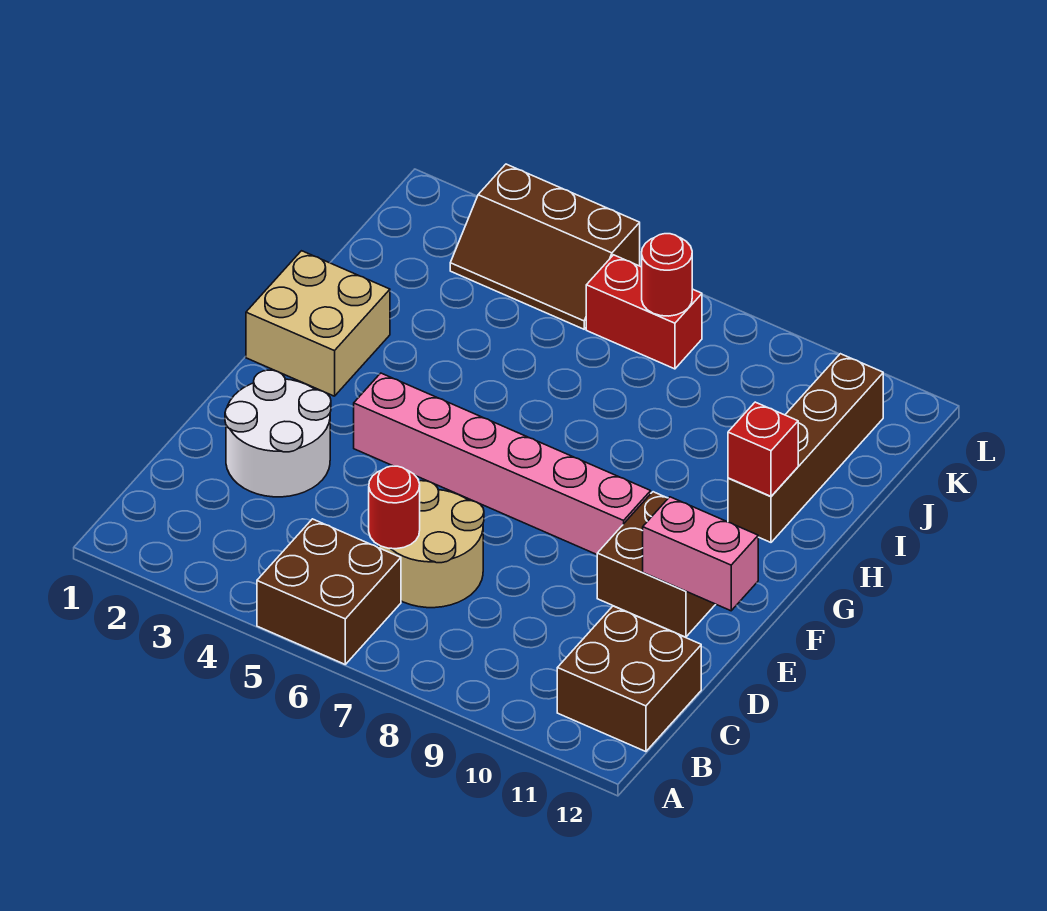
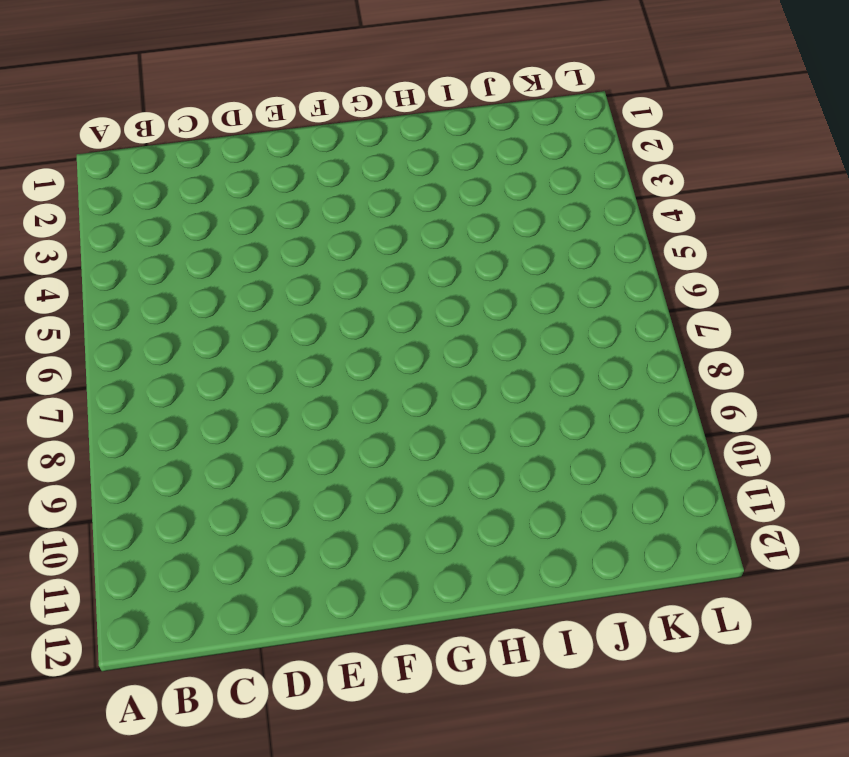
none -> brown brick A5:B6 level 1
none -> brown brick B11:C12 level 1
none -> tan round brick C6:D7 level 1

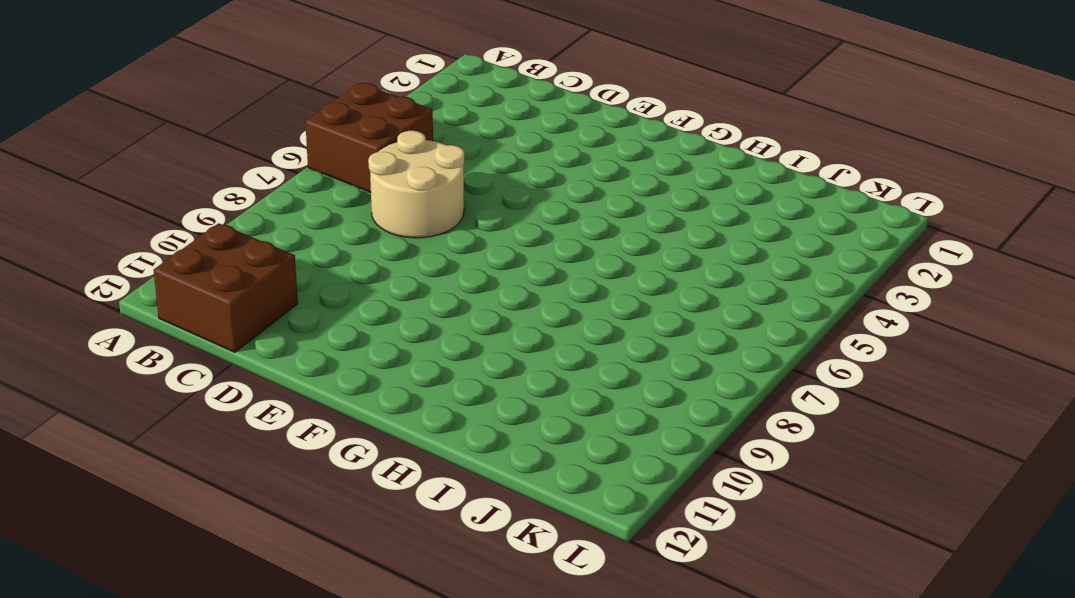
none -> white round brick D2:E3 level 1
none -> brown brick E10:F11 level 1
none -> pink brick F4:F9 level 1

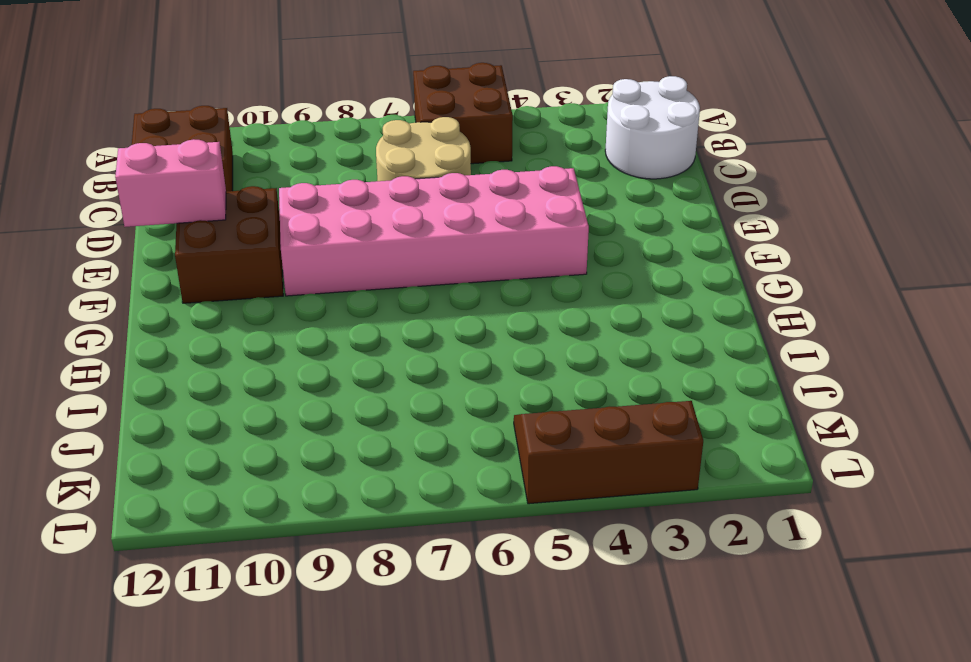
white round brick B1:C2 level 1 -> white round brick D2:E3 level 1
pink brick E4:F9 level 1 -> pink brick F4:F9 level 1
none -> tan brick G1:H2 level 1
none -> brown brick H11:K11 level 1
none -> red brick K6:K7 level 1

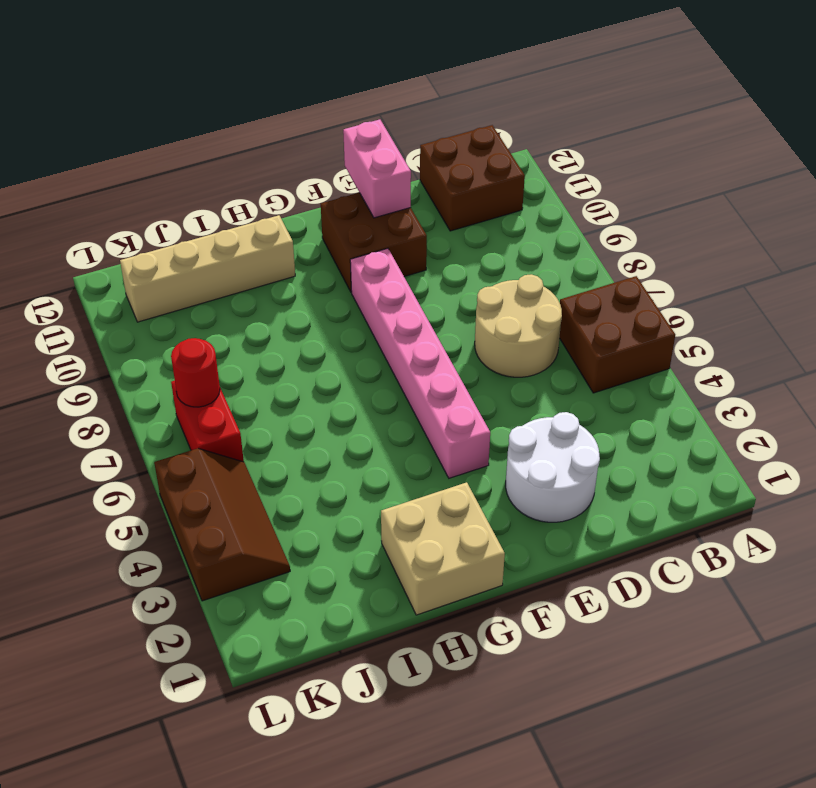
tan brick H11:K11 level 1 -> brown brick H11:K11 level 1
none -> red round brick C6 level 2
none -> red brick H11 level 2

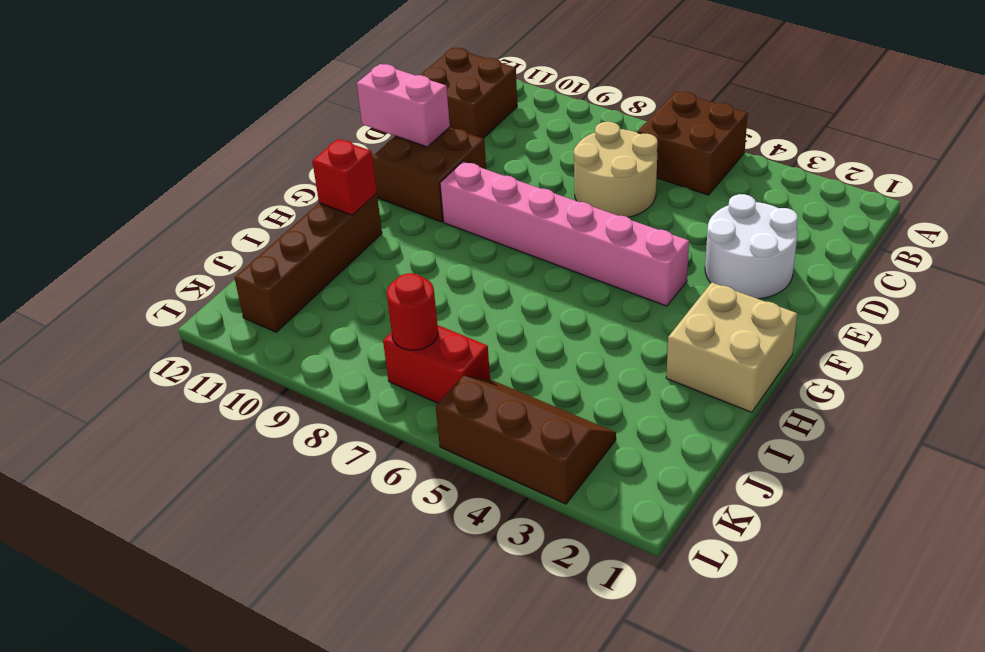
none -> red round brick C6 level 2

